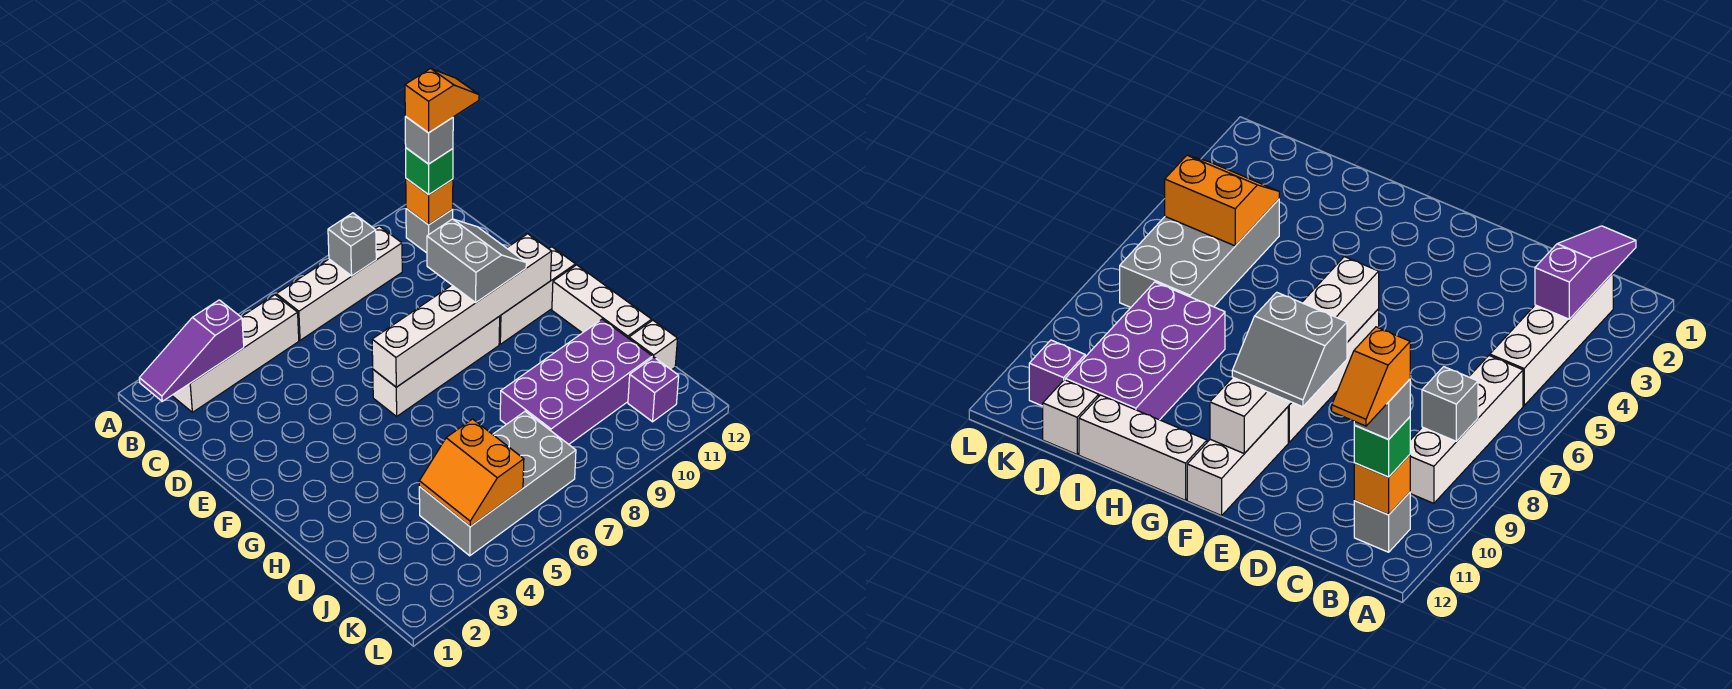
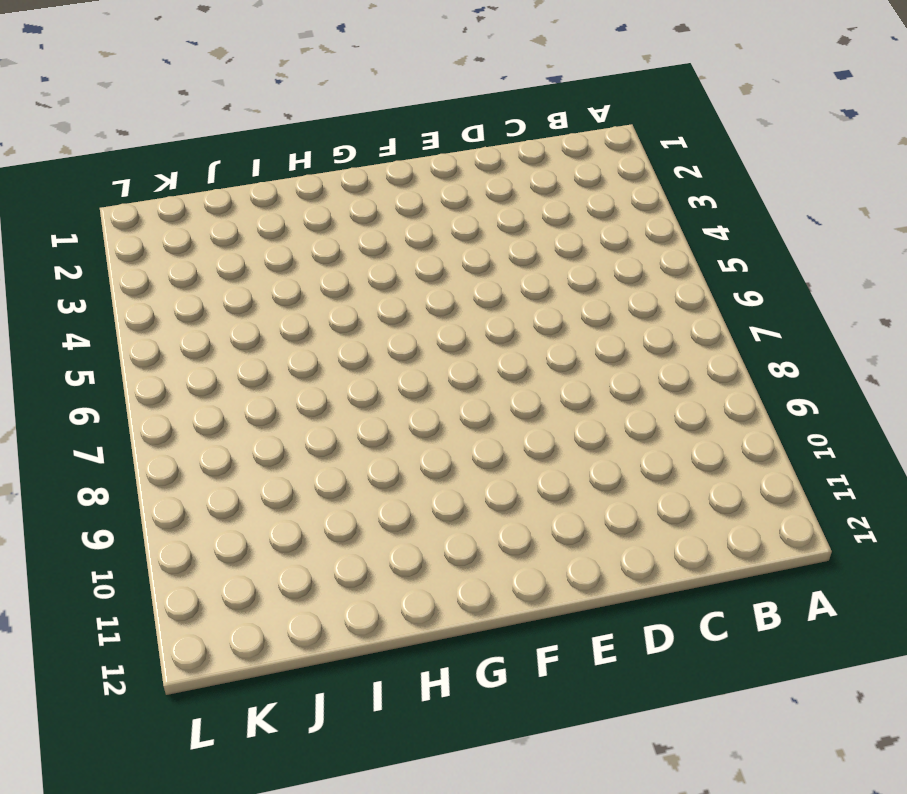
none -> white brick B2:B5 level 1
none -> white brick B6:B9 level 1
none -> grey brick B11 level 1

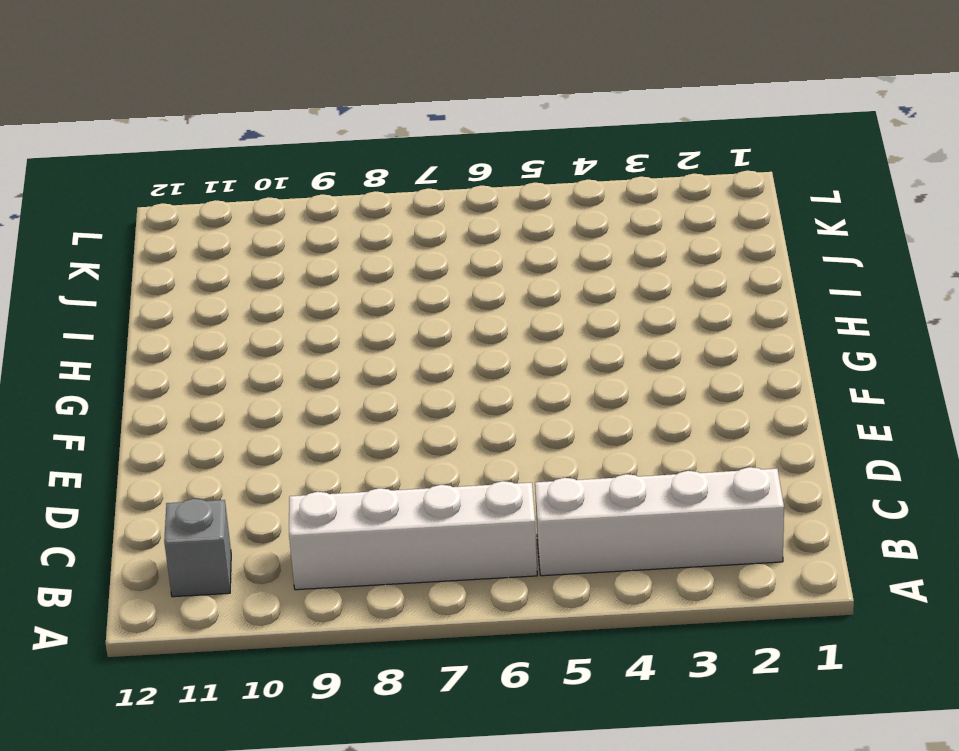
none -> white brick F6:F9 level 1
none -> white brick F10:F12 level 1
none -> white brick G12:I12 level 1

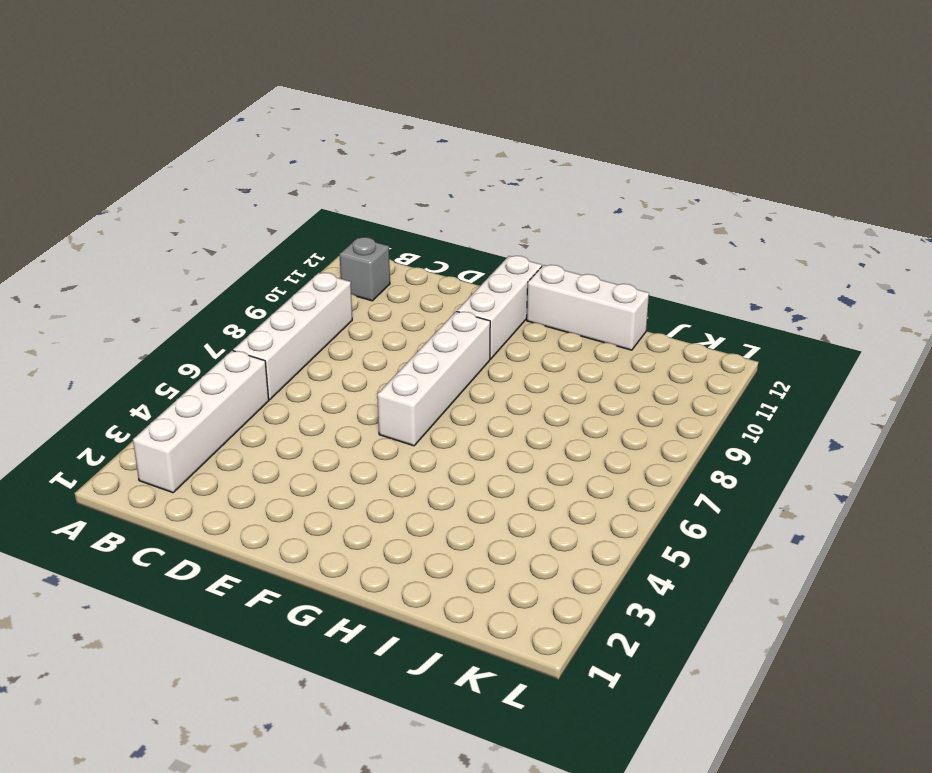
none -> purple brick I8:J11 level 1
none -> grey brick J4:K7 level 1
none -> white brick J12 level 1

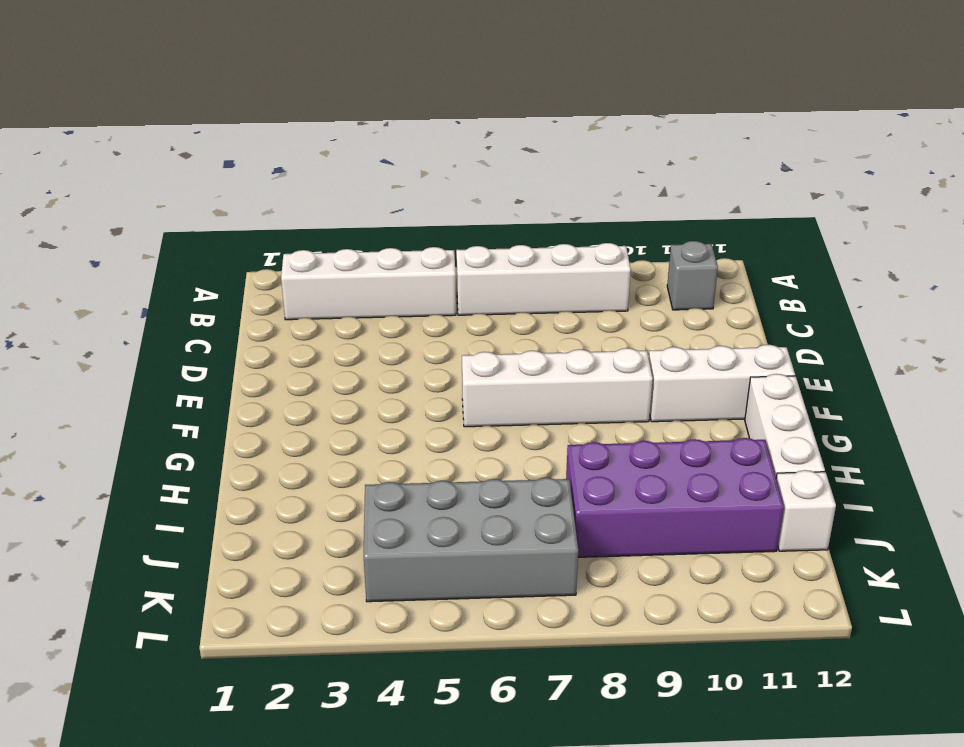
none -> purple brick K11 level 1
none -> purple slope B1:B3 level 2 top 3
none -> grey brick B8 level 2

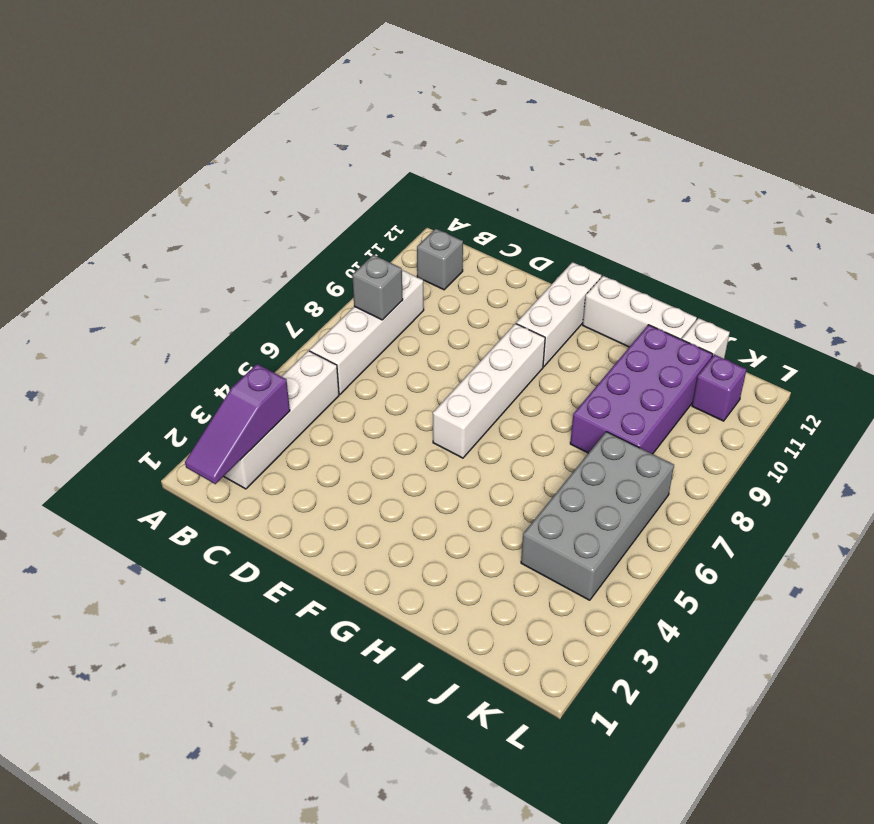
none -> orange brick B11 level 2
none -> white brick F6:F11 level 2
none -> orange slope J4:K5 level 2 top 5

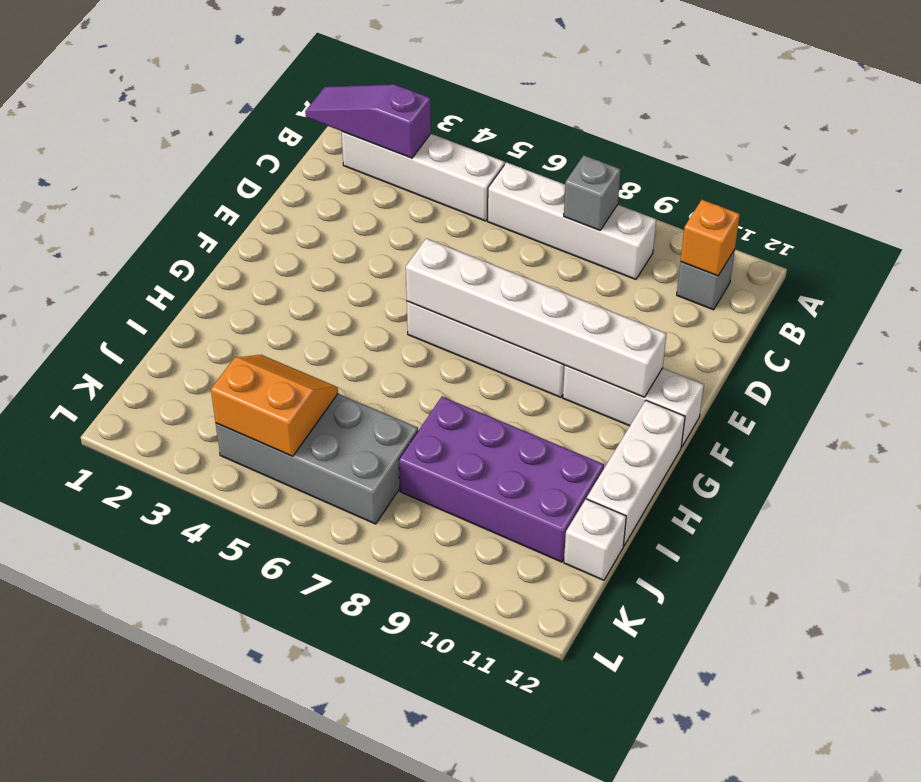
orange slope J4:K5 level 2 top K -> orange slope J4:K5 level 2 top 5
none -> purple brick K11 level 1
none -> green brick B11 level 3
none -> grey slope E9:F10 level 3 top 9

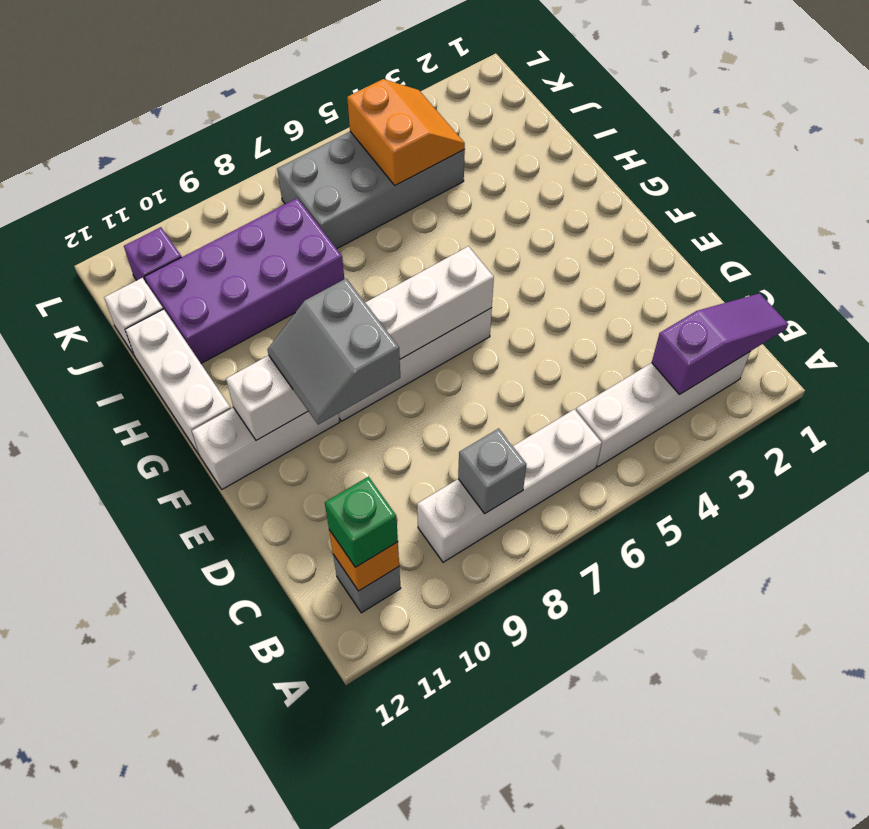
none -> grey brick B11 level 4
none -> orange slope B11:B12 level 5 top 11

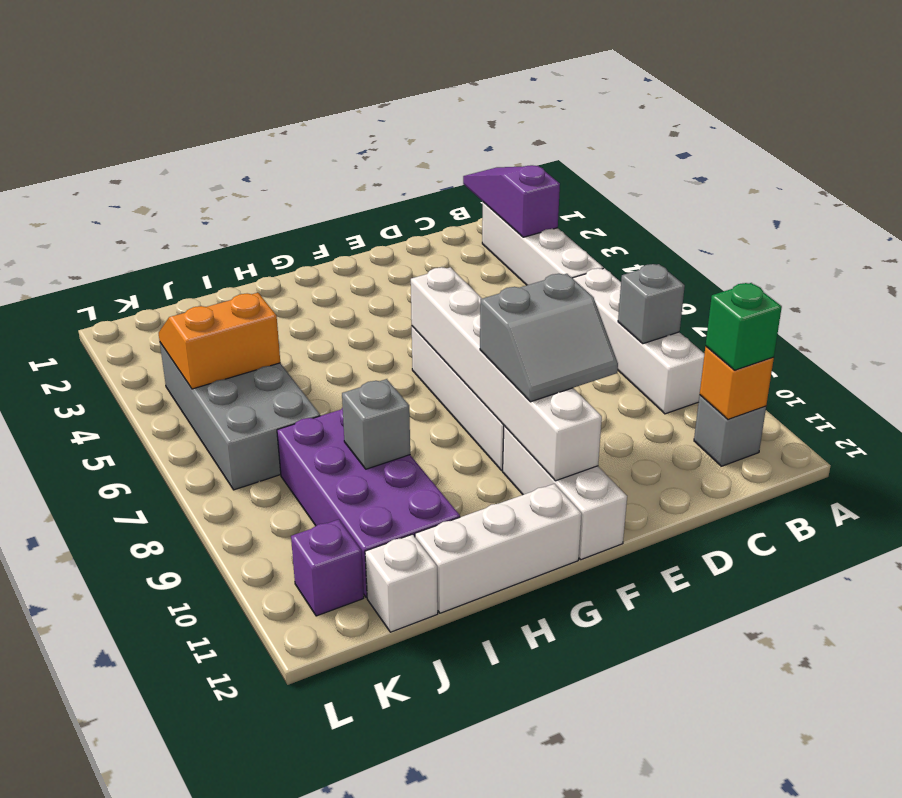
grey brick I9 level 2 -> grey brick B11 level 4
none -> orange slope B11:B12 level 5 top 11

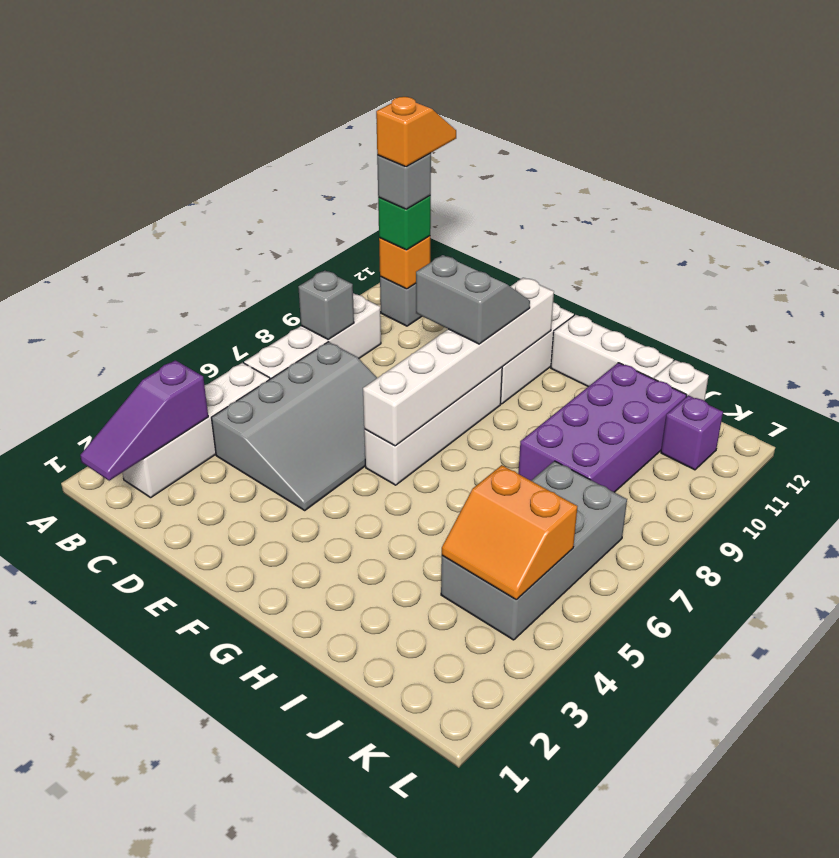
grey slope C4:E7 level 1 top C -> none

